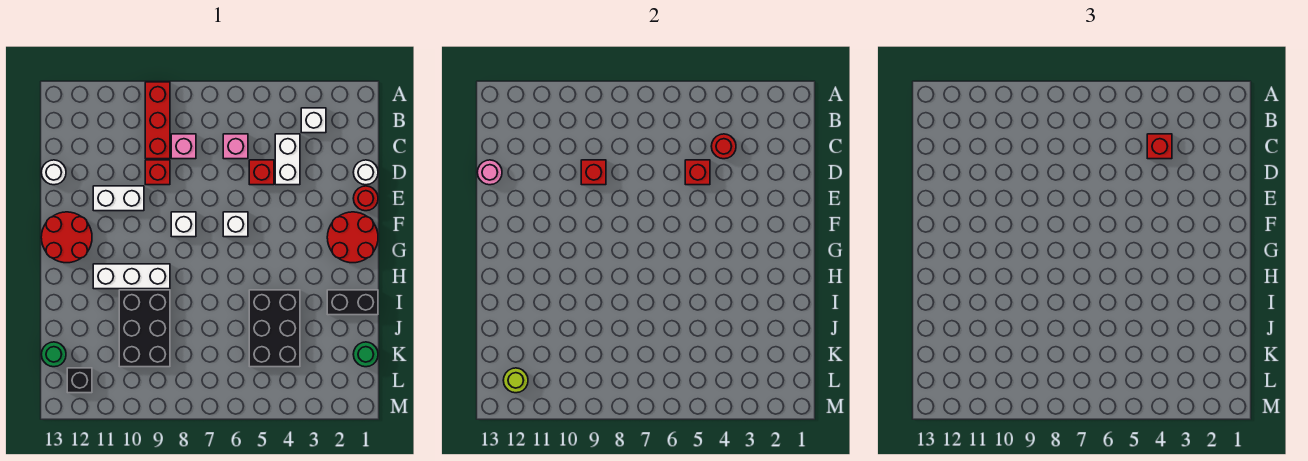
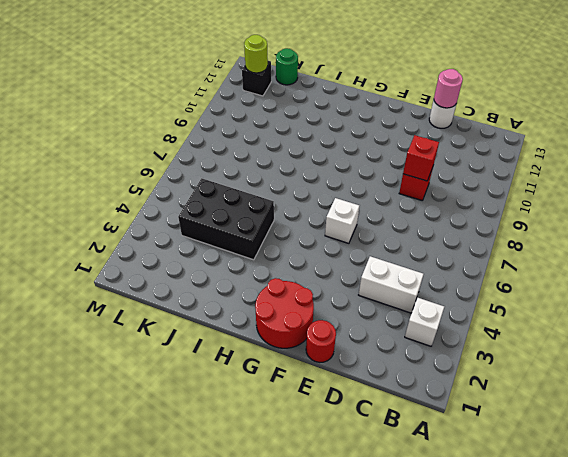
none -> red brick A9:C9 level 1
none -> pink brick C6 level 1
none -> pink brick C8 level 1

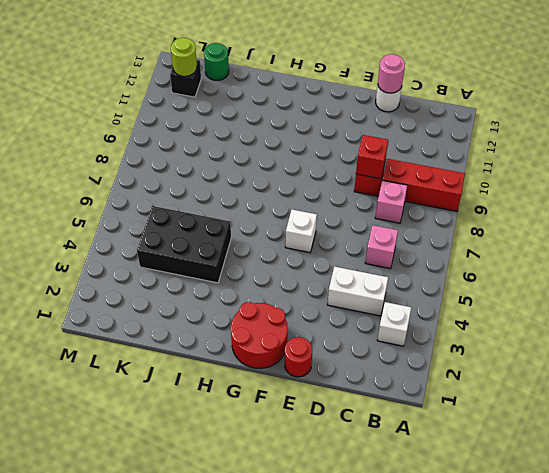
none -> white round brick D1 level 1
none -> red brick D5 level 1
none -> white brick E10:E11 level 1

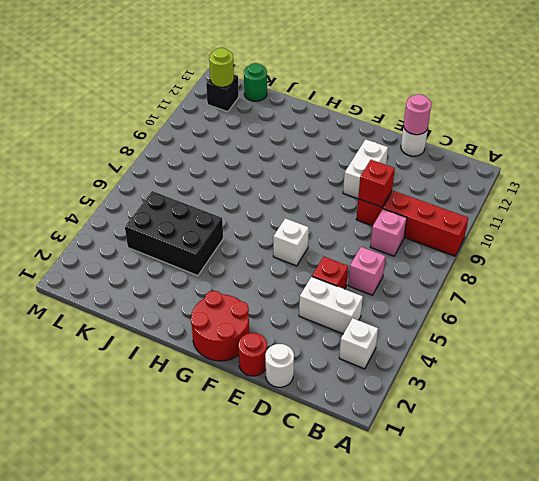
none -> white brick F8 level 1
none -> red round brick F12:G13 level 1
none -> white brick H9:H11 level 1

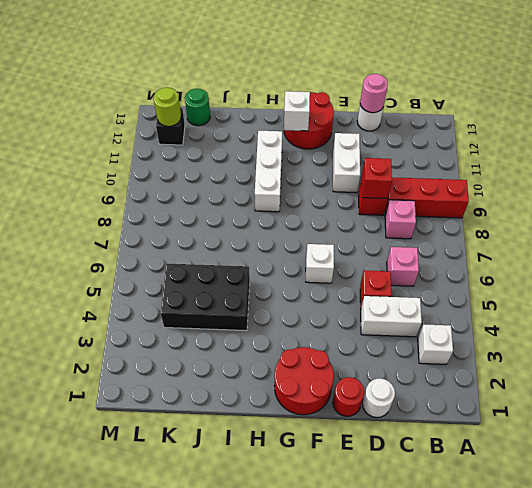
white brick G12 level 2 -> white brick F8 level 1
none -> black brick I1:I2 level 1
none -> black brick I9:K10 level 1
none -> green round brick K1 level 1

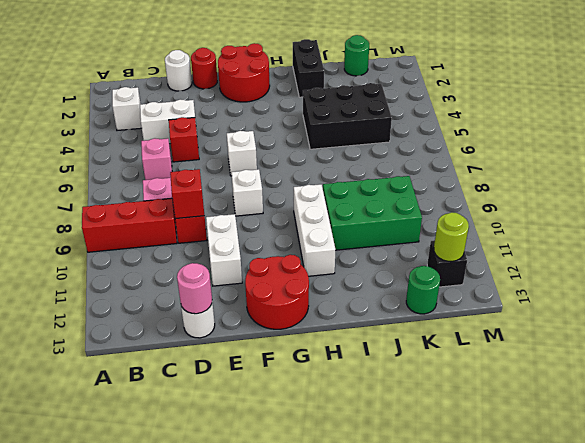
green brick I9:K10 level 1 -> black brick I9:K10 level 1
none -> red round brick C4 level 2
none -> red brick D5 level 2
none -> red brick C4 level 3

